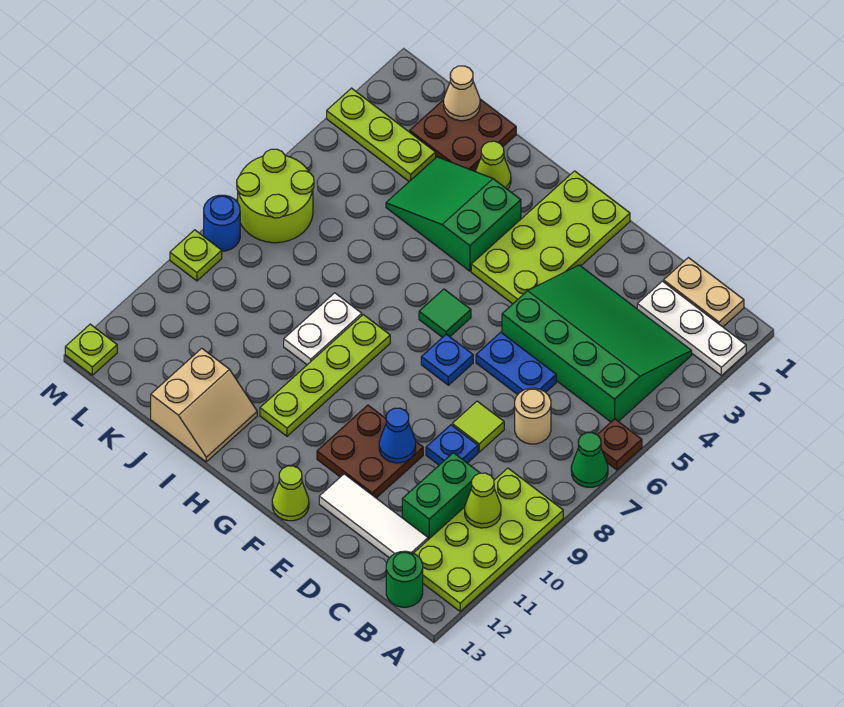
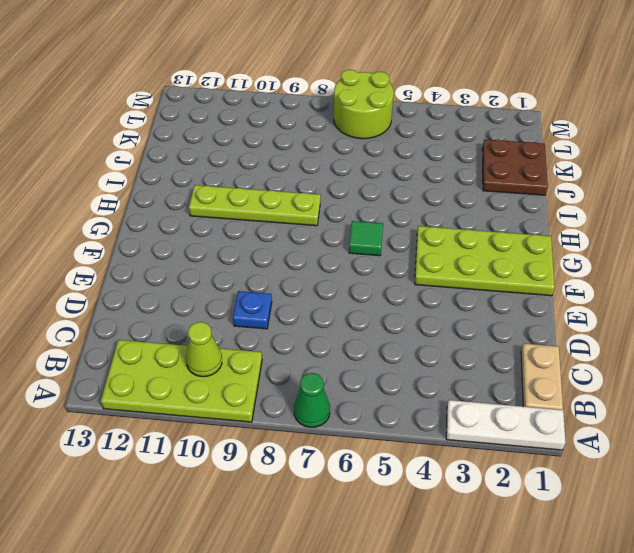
white plate A1:A3 level 1 -> white plate A2:C2 level 1
none -> brown plate A6 level 1
none -> green slope B3:E5 level 1 top 5
none -> green round brick B13 level 1
none -> tan round brick C7 level 1

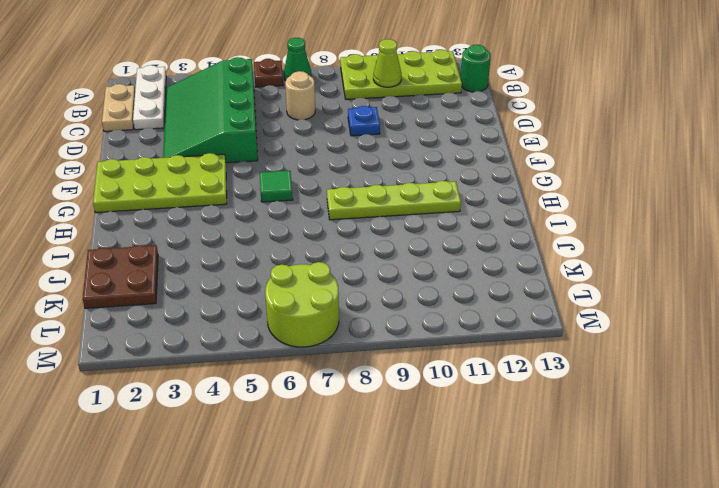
none -> green brick C10:C11 level 1
none -> white tile C12:E12 level 1
none -> blue plate D6:E6 level 1
none -> lime tile D8 level 1

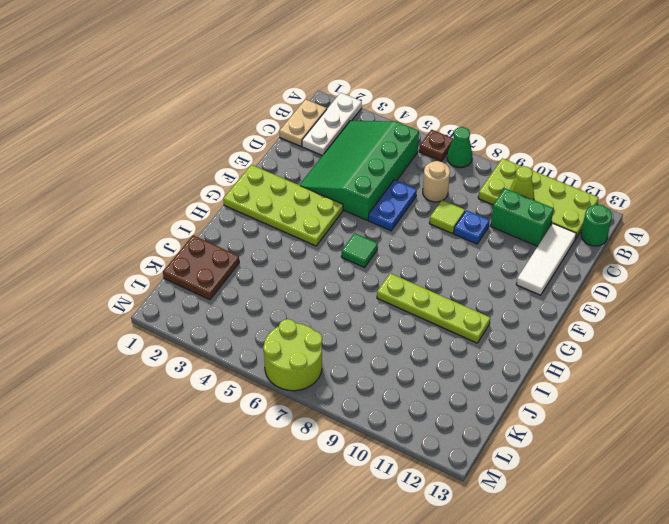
none -> brown plate E10:F11 level 1
none -> blue plate F7 level 1
none -> lime cone F13 level 1
none -> green slope H3:J4 level 1 top H

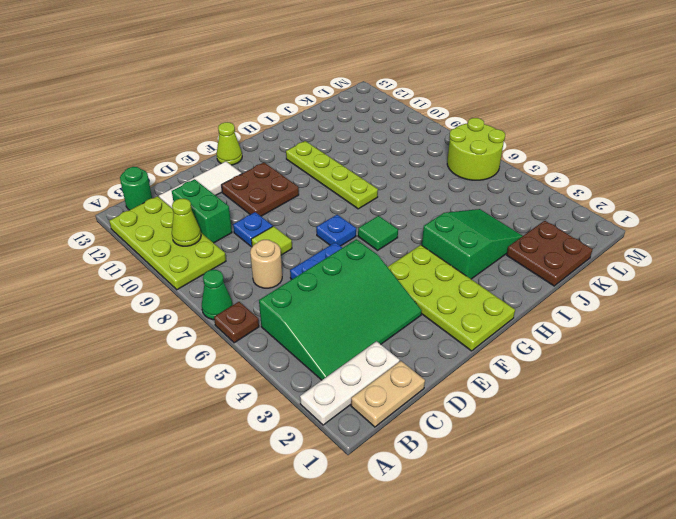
none -> lime cone I2 level 1
none -> white plate I8:I9 level 1
none -> tan slope I12:J13 level 1 top J
none -> lime plate K3:M3 level 1

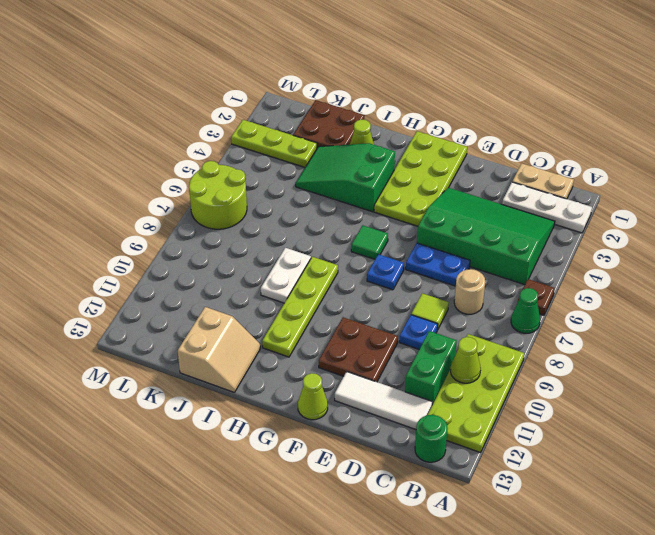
none -> blue round brick M8 level 1
none -> lime plate M9 level 1
none -> lime plate M13 level 1
none -> blue cone E10 level 2

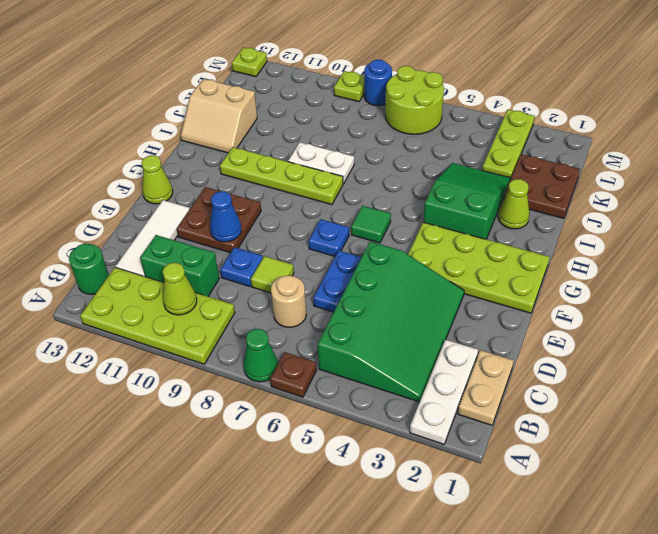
none -> tan cone K1 level 2

